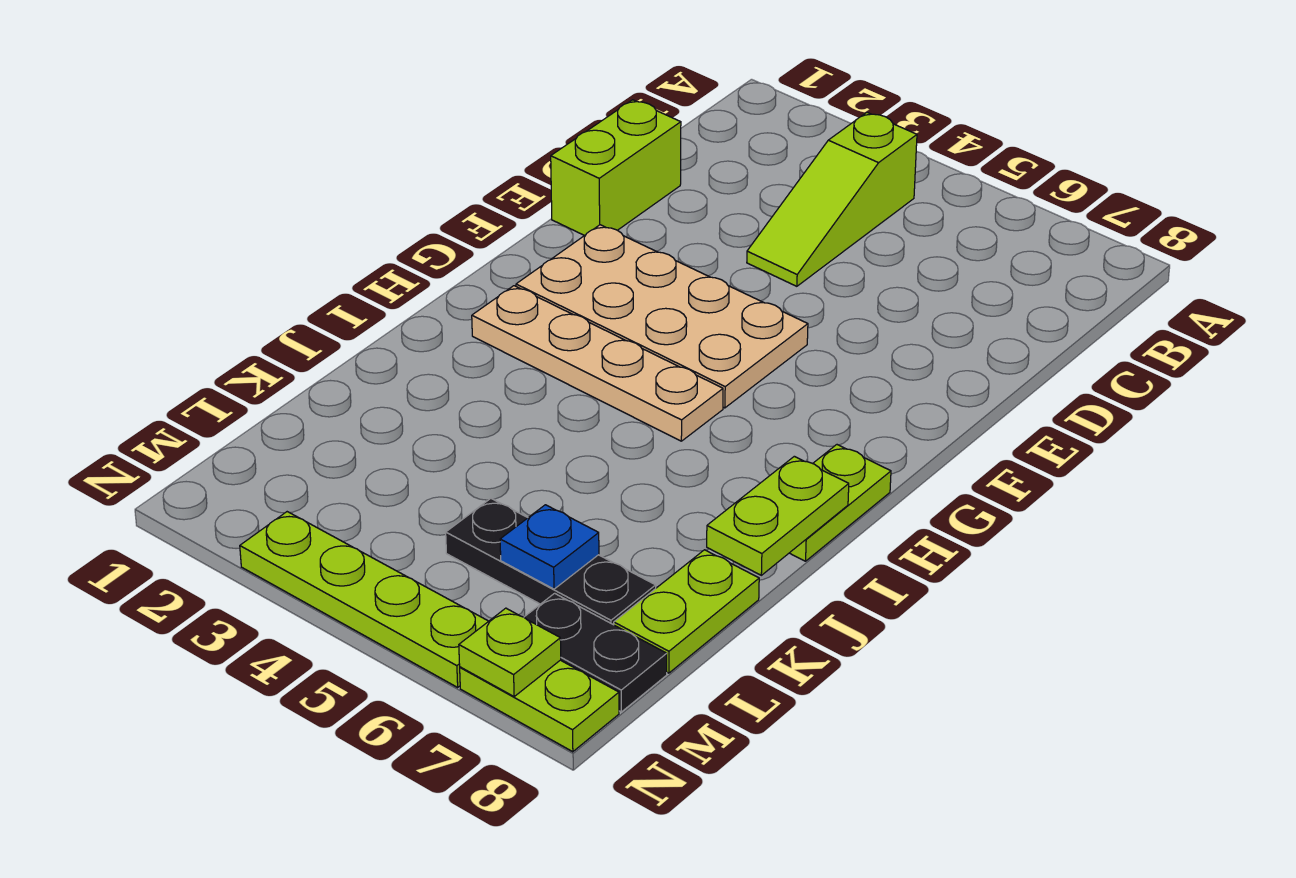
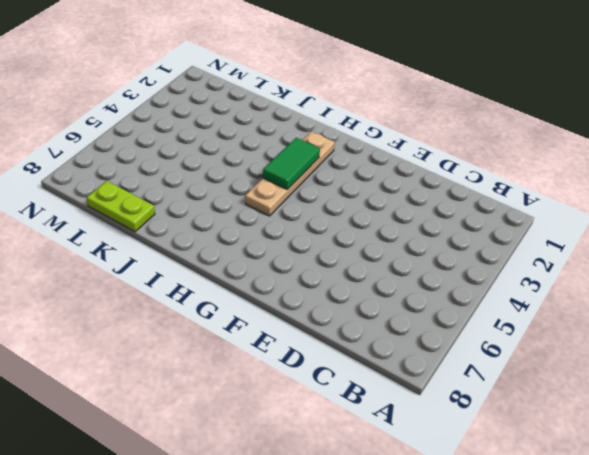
green tile H3:H4 level 2 -> none
none -> lime slope B4:D4 level 1 top B
none -> lime brick D1:E1 level 1
none -> tan plate F2:G5 level 1

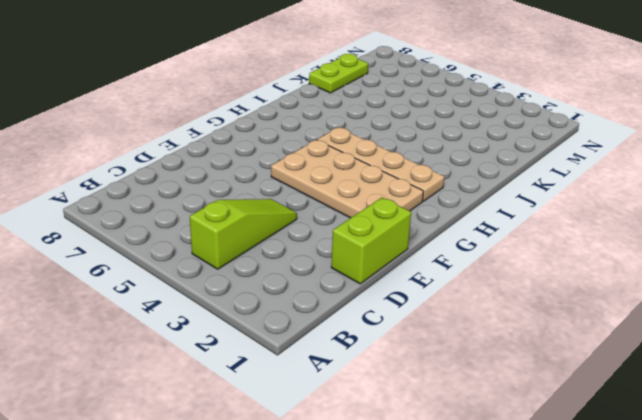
none -> lime plate H8:I8 level 1
none -> black plate L5:L7 level 1
none -> black plate M7:M8 level 1

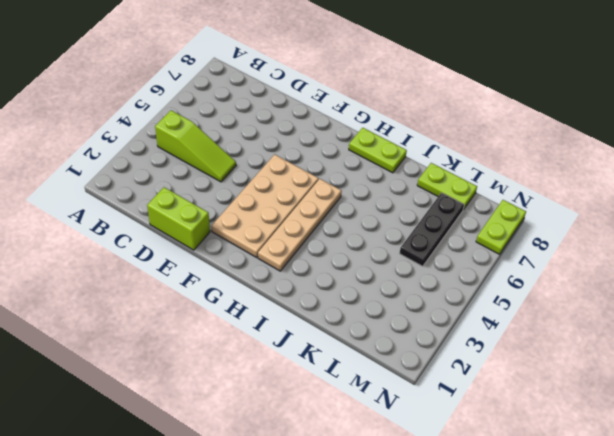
none -> black plate M7:M8 level 1
none -> lime plate N3:N6 level 1
none -> lime plate I8:J8 level 2

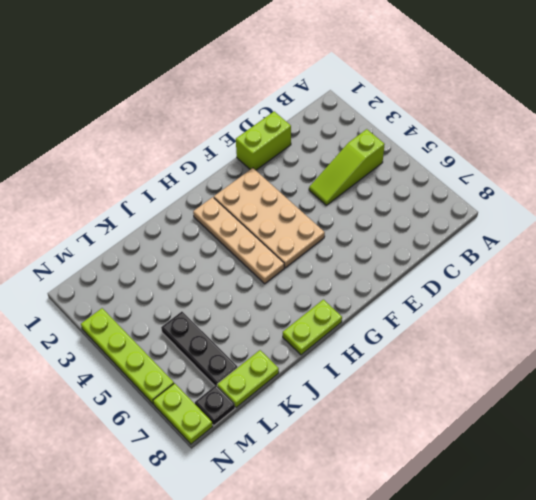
black plate M8 level 1 -> black plate M7:M8 level 1
none -> lime plate I8:J8 level 2
none -> blue plate L6 level 2
none -> lime plate N7 level 2

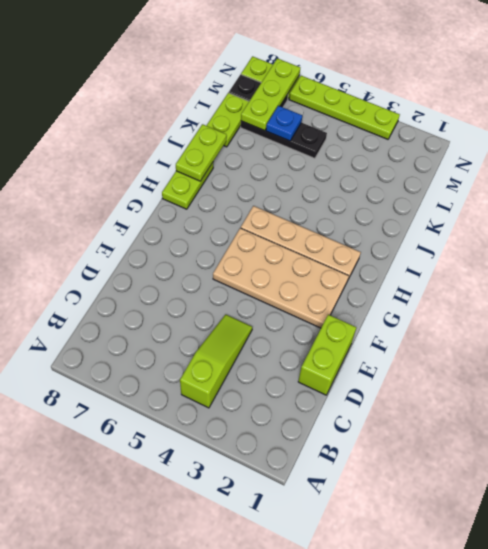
lime plate L7:N7 level 2 -> lime plate N7 level 2

